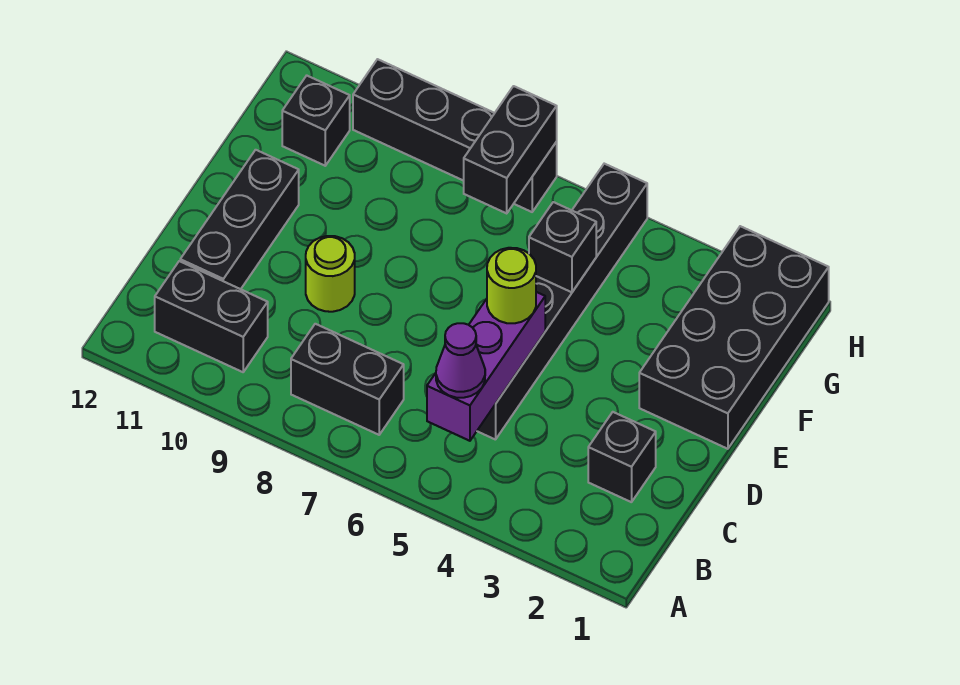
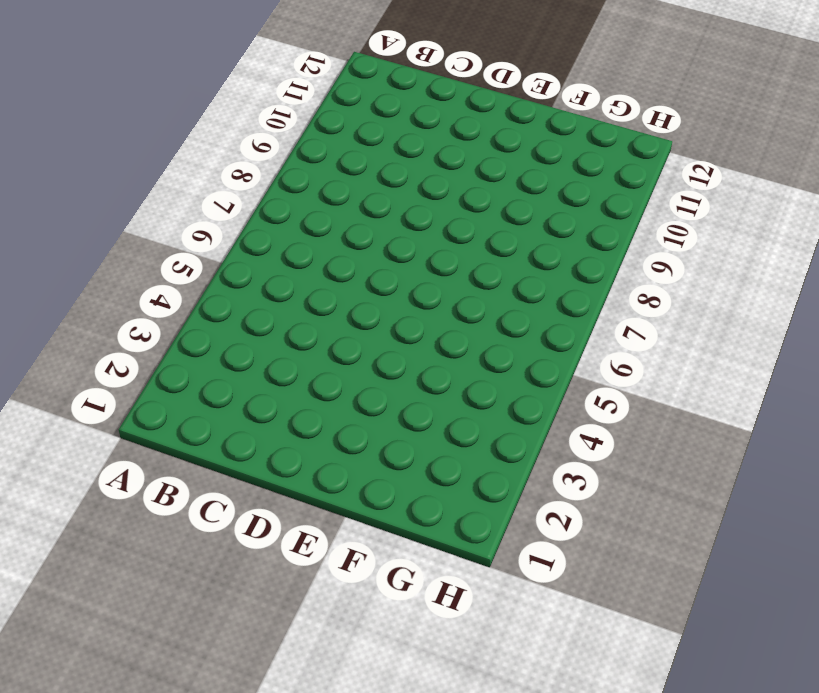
none -> black brick B7:B8 level 1
none -> black brick B10:B11 level 1
none -> black brick C2 level 1

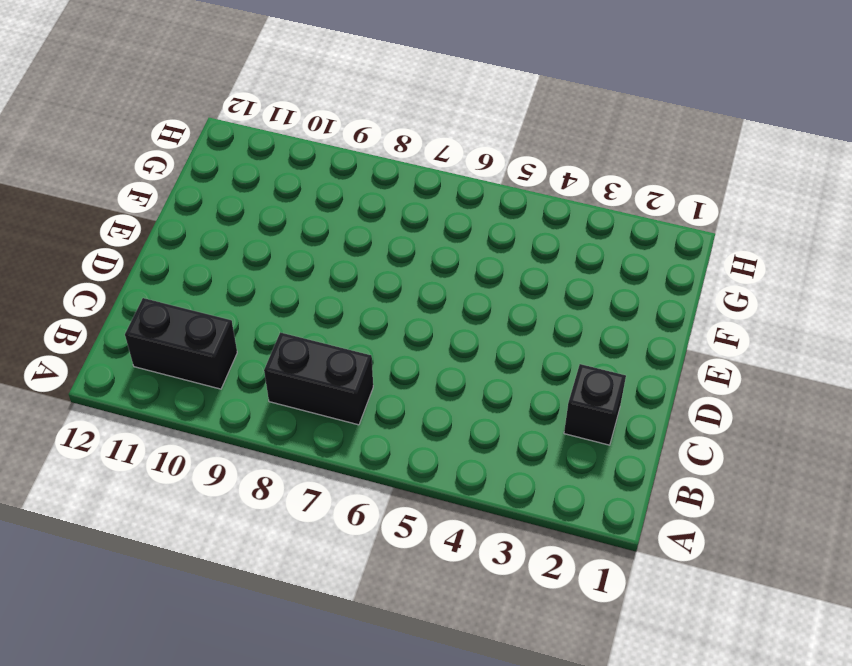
none -> black brick C5:H5 level 1
none -> black brick C11:E11 level 1
none -> lime round brick D9 level 1

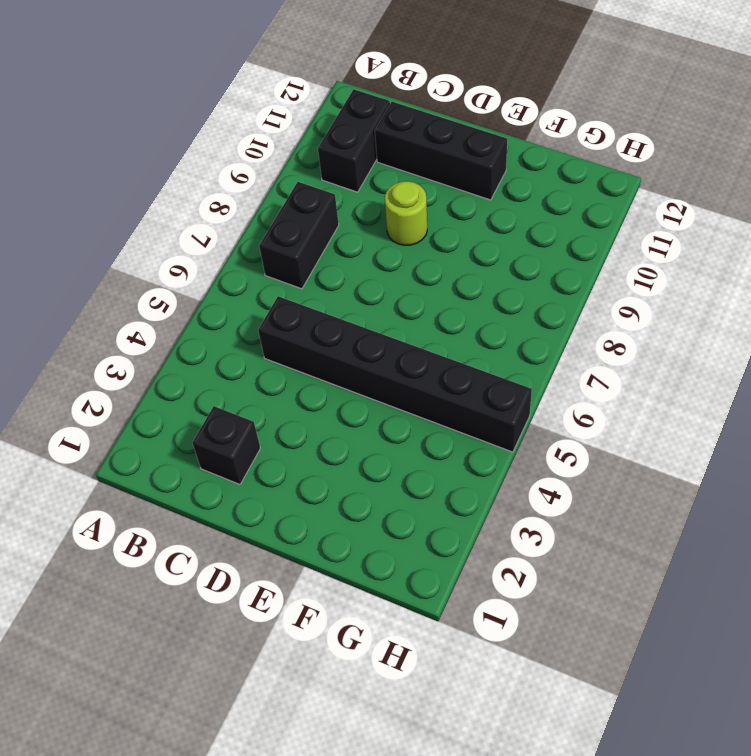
none -> black brick E1:H2 level 1
none -> black brick G11 level 1
none -> black brick H7:H10 level 1

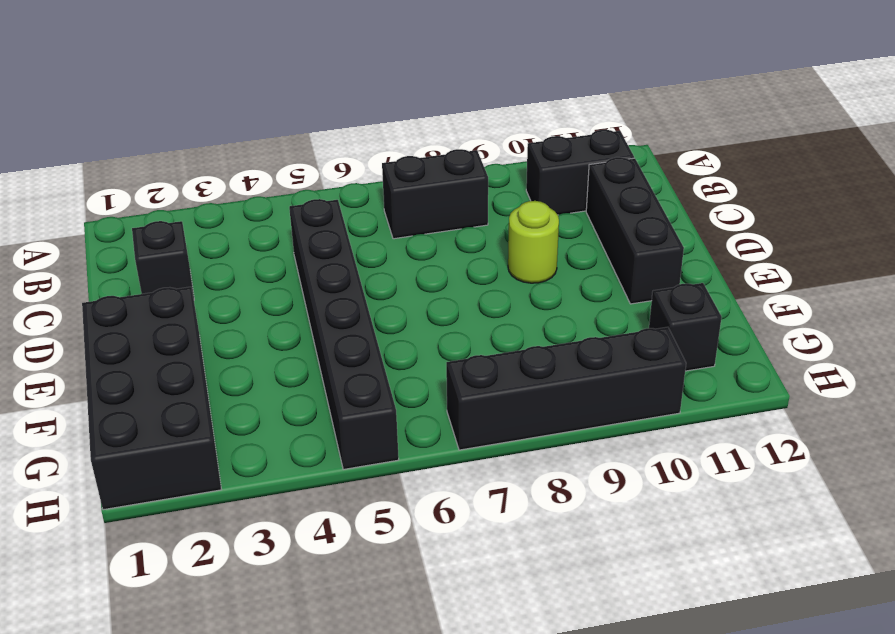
none -> purple brick B5:D5 level 2
none -> black brick F5 level 2
none -> black brick G7:H7 level 2

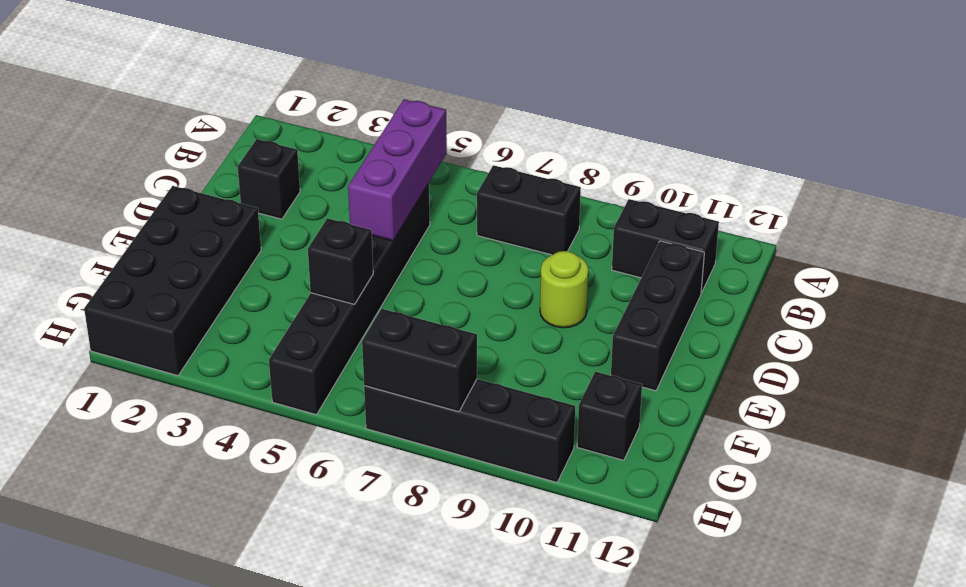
black brick H7:H8 level 2 -> black brick G7:H7 level 2
none -> purple cone B5 level 3
none -> lime round brick D5 level 3

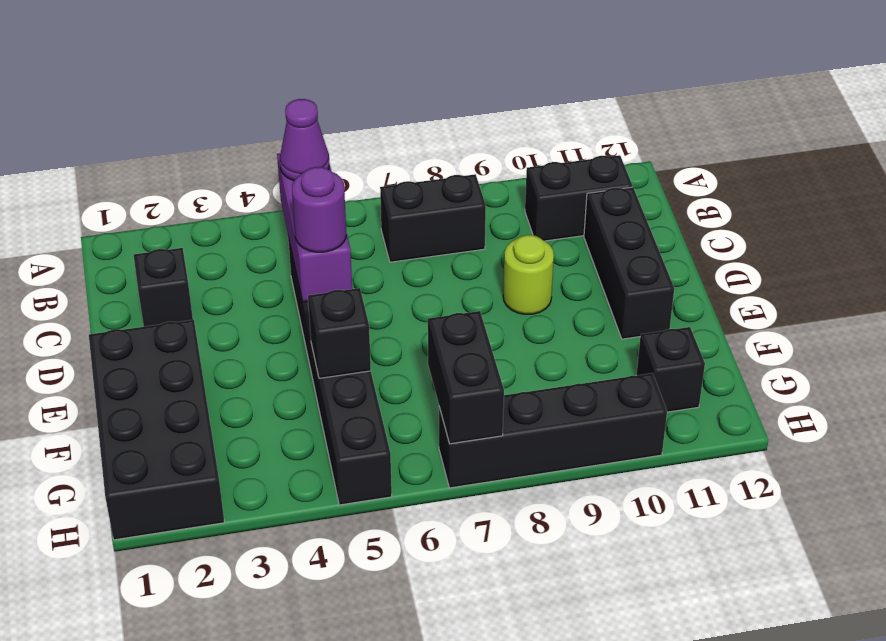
purple round brick D5 level 3 -> lime round brick D5 level 3

